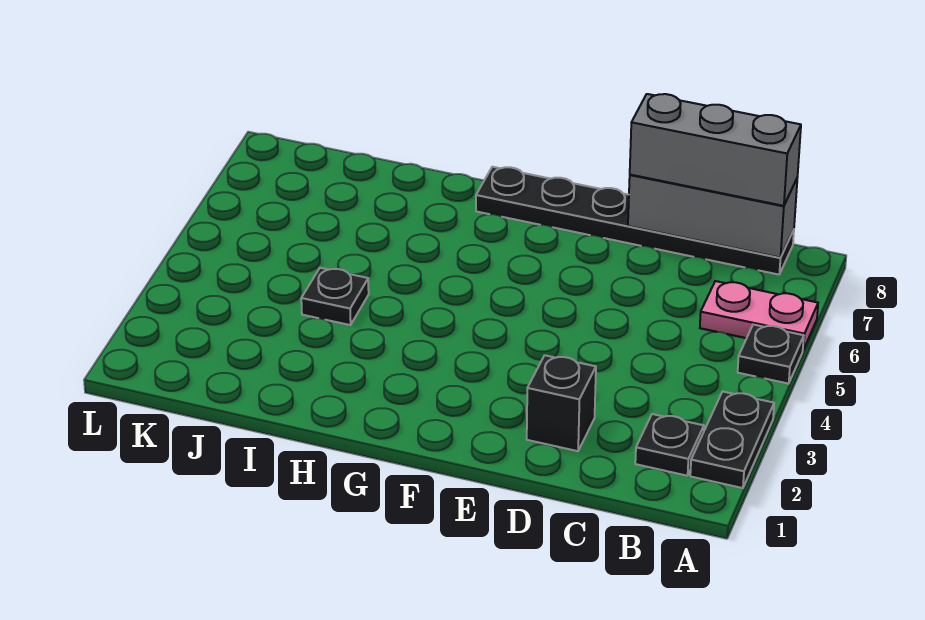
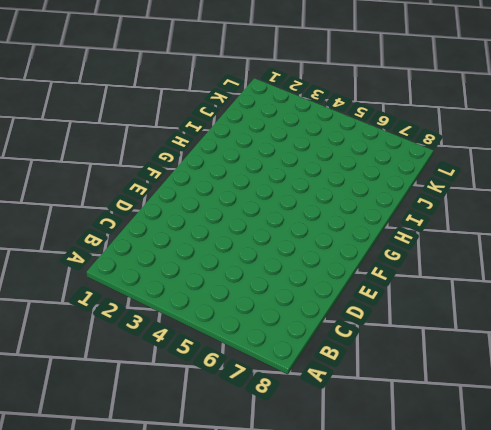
none -> black plate A2:A3 level 1
none -> black plate A5 level 1

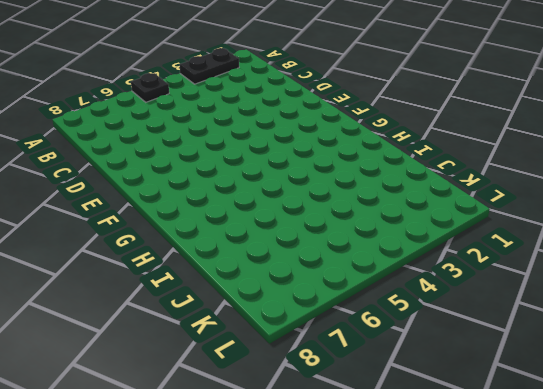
none -> pink plate A6:B6 level 1
none -> black plate B2 level 1

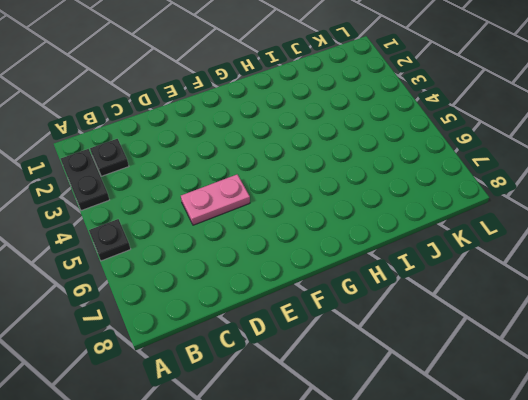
pink plate D5:E5 level 1 -> pink plate A6:B6 level 1
none -> black plate B8:G8 level 1
none -> black brick D2 level 1

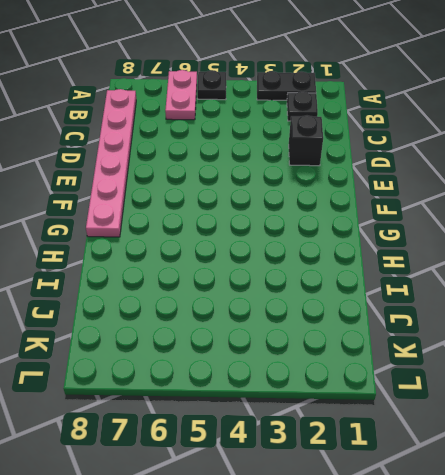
pink plate B8:G8 level 1 -> black plate B8:G8 level 1
none -> black plate I4 level 1
none -> grey brick B8:D8 level 2

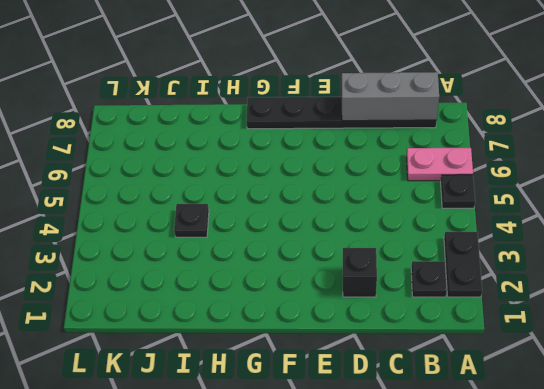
none -> grey brick B8:D8 level 3

